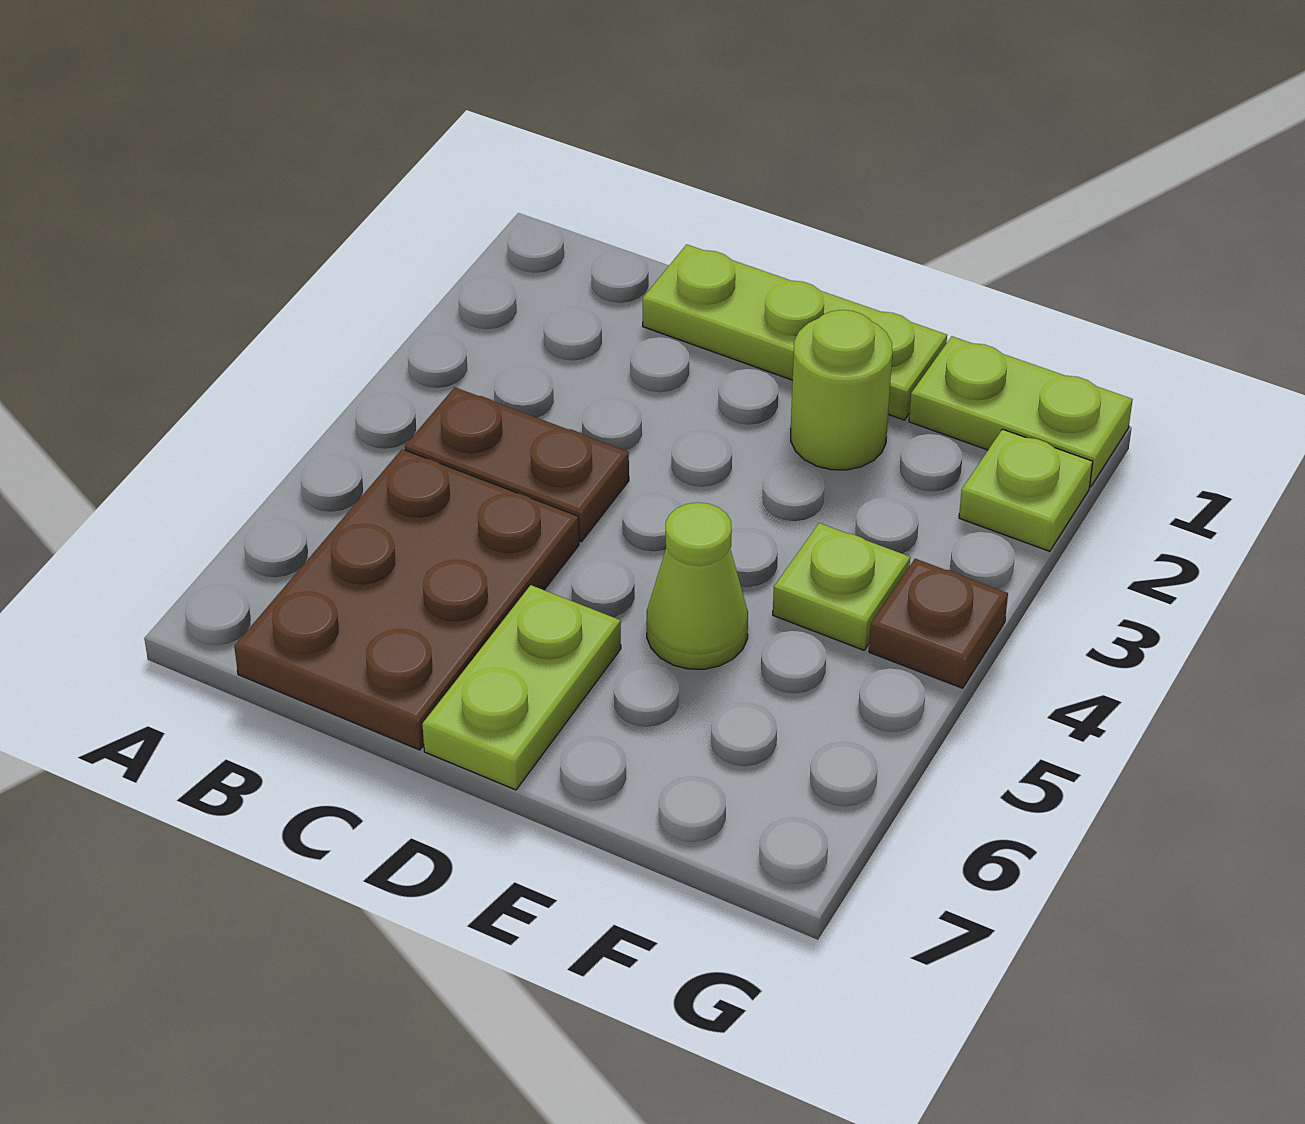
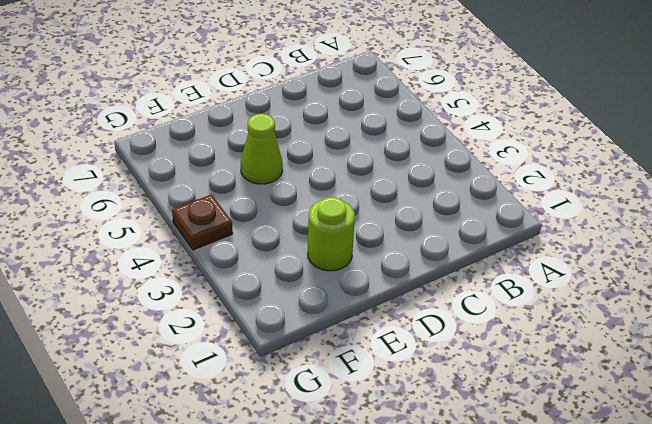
none -> brown plate B4:C4 level 1
none -> brown plate B5:C7 level 1

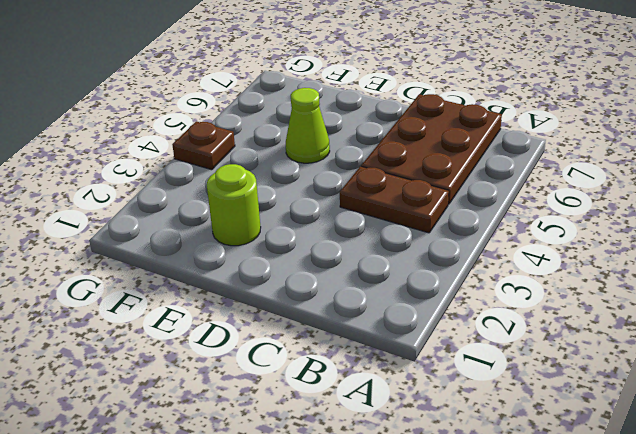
none -> lime plate C1:E1 level 1
none -> lime plate D6:D7 level 1

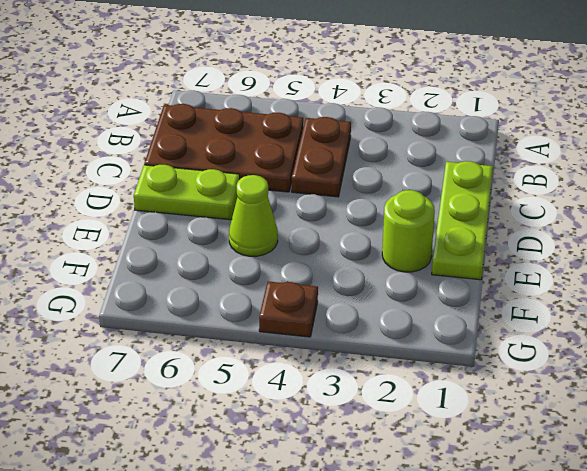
none -> lime plate F1:G1 level 1
none -> lime plate F4 level 1

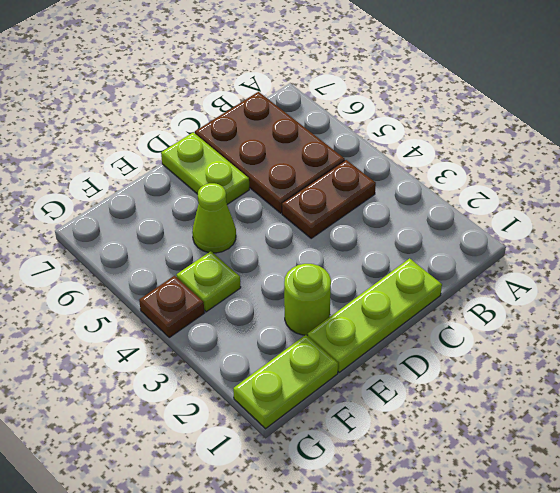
none -> lime plate G2 level 1

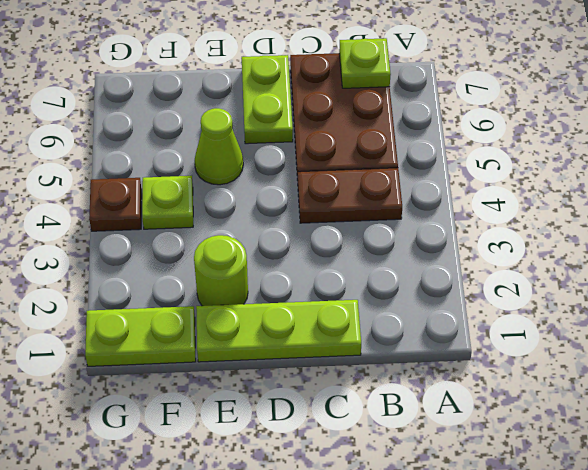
lime plate B7 level 2 -> lime plate G2 level 1

